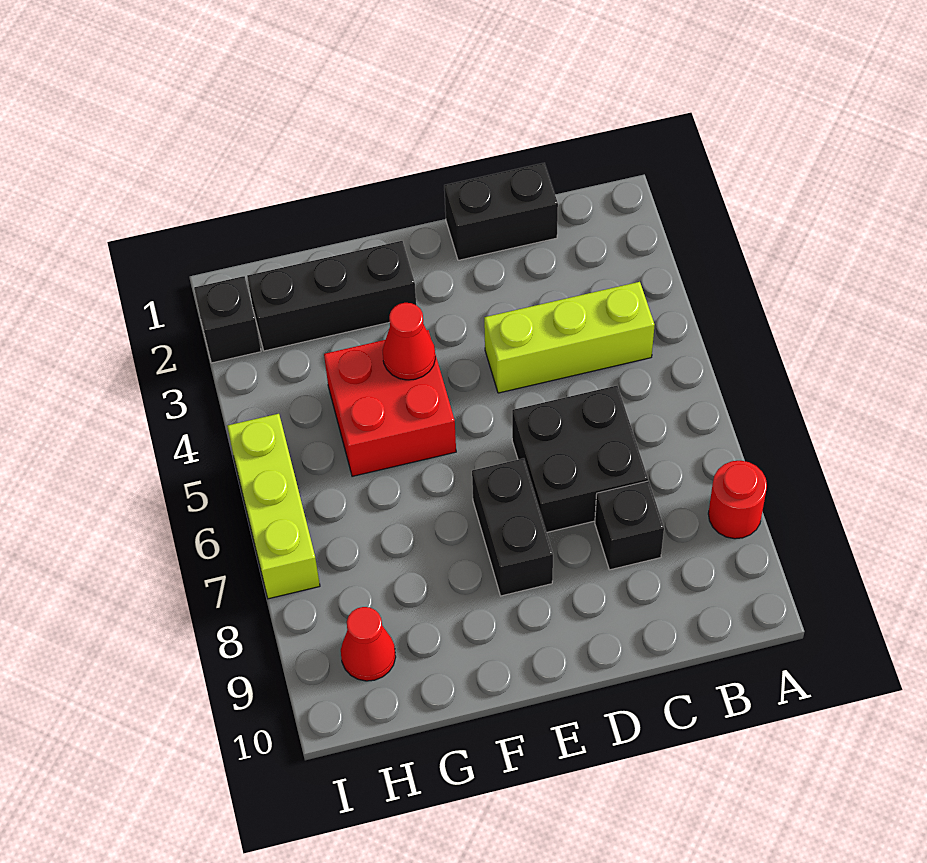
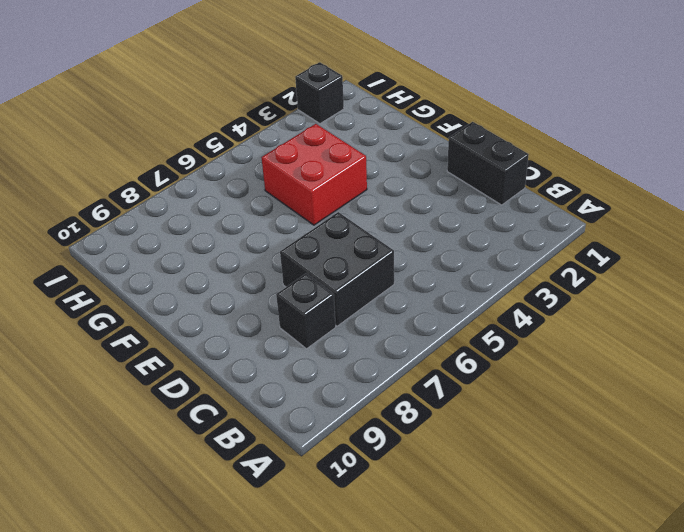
none -> red round brick A8 level 1
none -> lime brick B4:D4 level 1
none -> black brick E7:E8 level 1

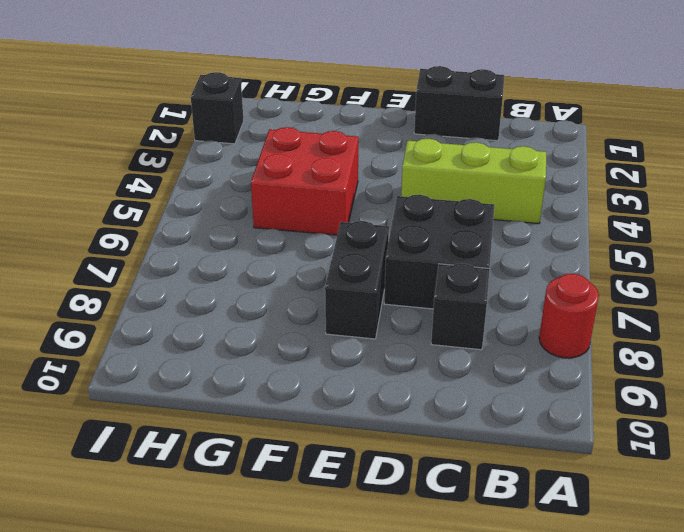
none -> black brick F2:H2 level 1
none -> red cone H9 level 1
none -> lime brick I5:I7 level 1

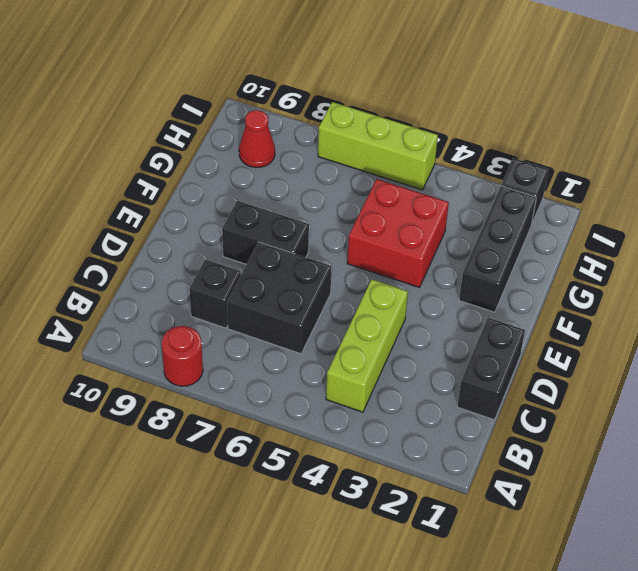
none -> red cone F4 level 2

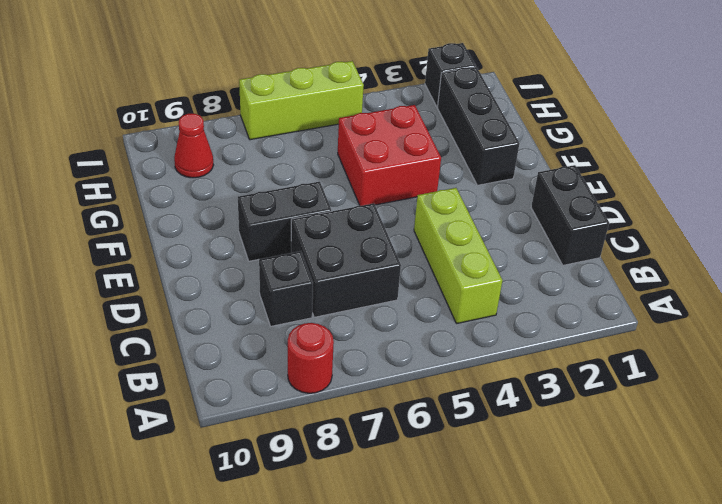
none -> red cone F4 level 2

